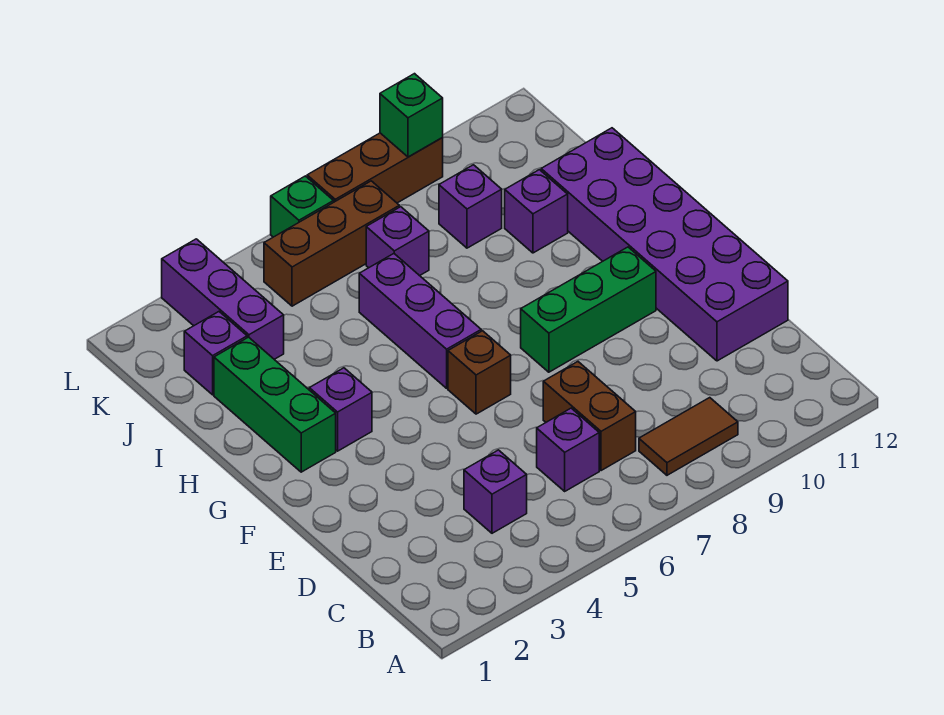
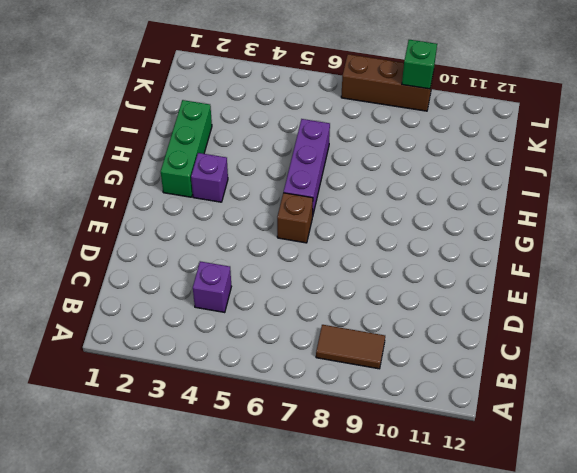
none -> purple brick C6 level 1
none -> brown brick C7:D7 level 1
none -> purple brick D11:I12 level 1

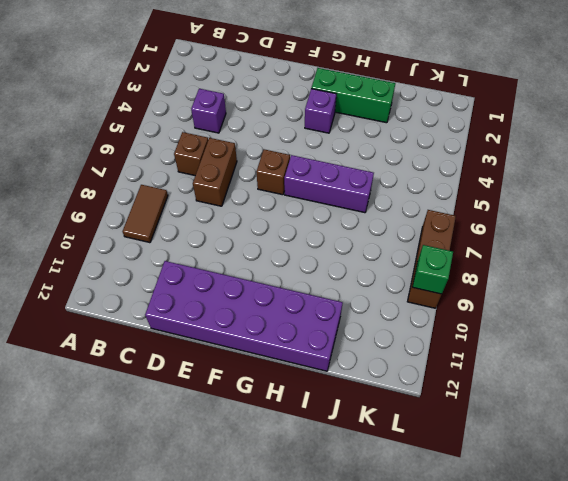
brown brick C6 level 1 -> purple brick C6 level 1
brown brick D6:D7 level 1 -> brown brick C7:D7 level 1
none -> green brick F8:F10 level 1
none -> purple brick I10 level 1
none -> purple brick J2 level 1

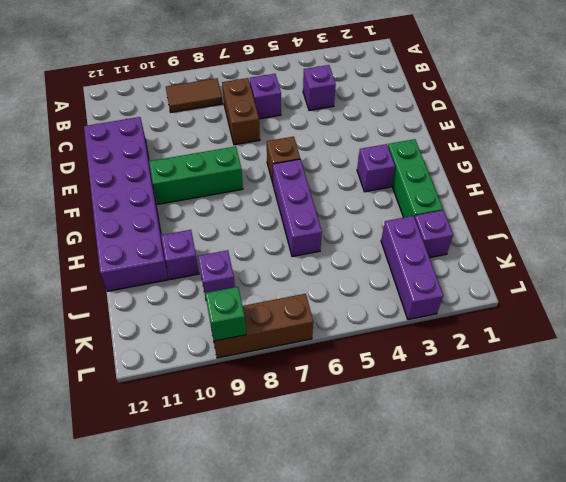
none -> purple brick J7 level 1
none -> brown brick K5:K7 level 1
none -> green brick L6 level 1

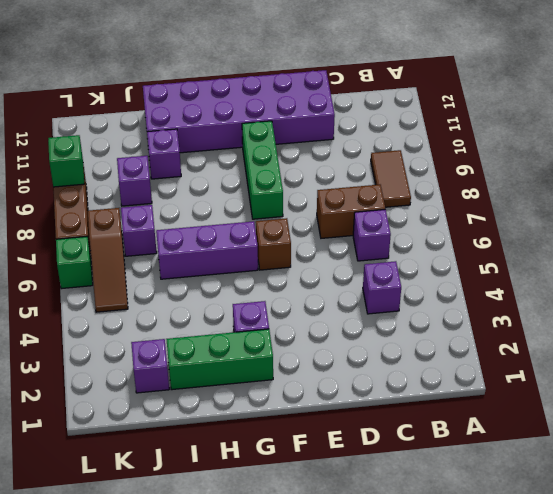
brown slope K5:K7 level 1 top 7 -> brown brick K5:K7 level 1
none -> purple brick J3:L3 level 1

